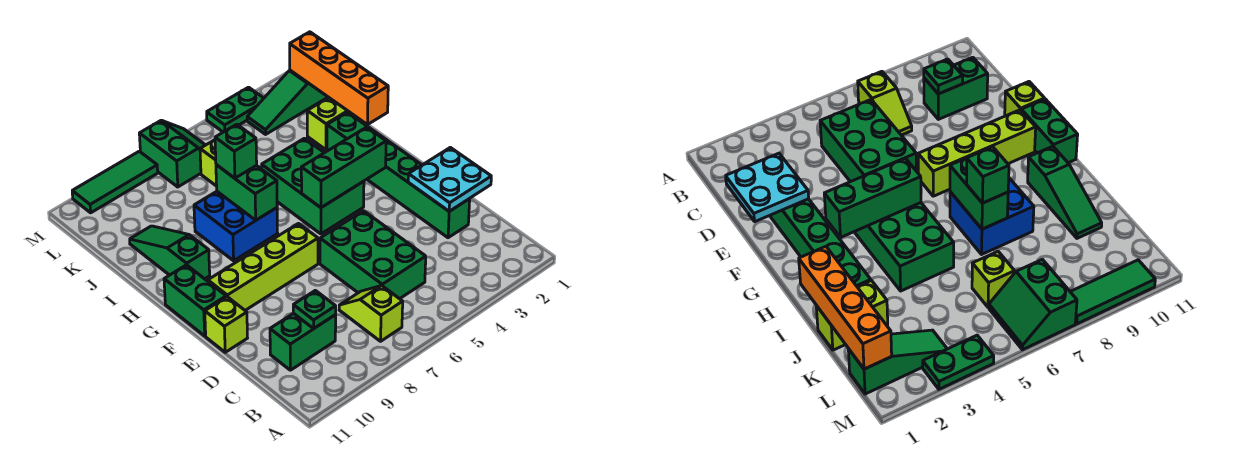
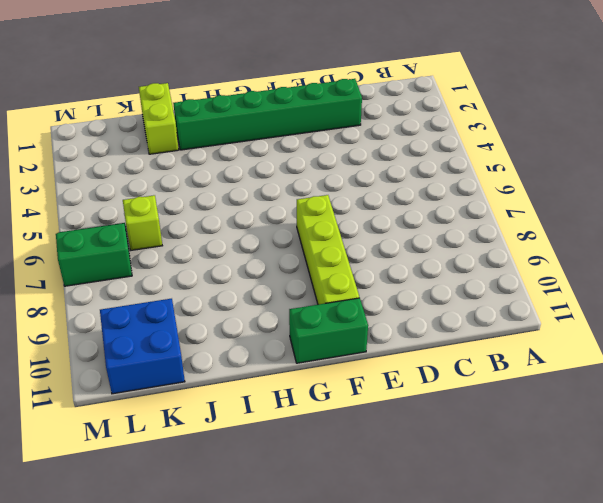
blue brick K10:L11 level 1 -> blue brick H7:I8 level 1
none -> lime slope B7:C7 level 1 top B
none -> green brick C5:E6 level 1
none -> green brick C9:C10 level 1

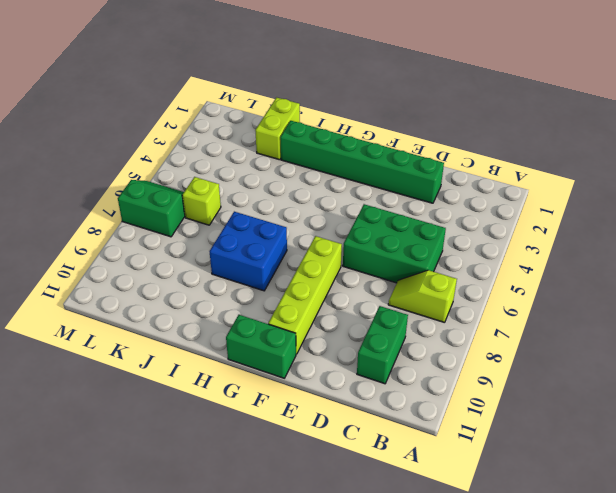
none -> lime brick E11 level 1
none -> green brick G4:I5 level 1
none -> green slope H10:J10 level 1 top H

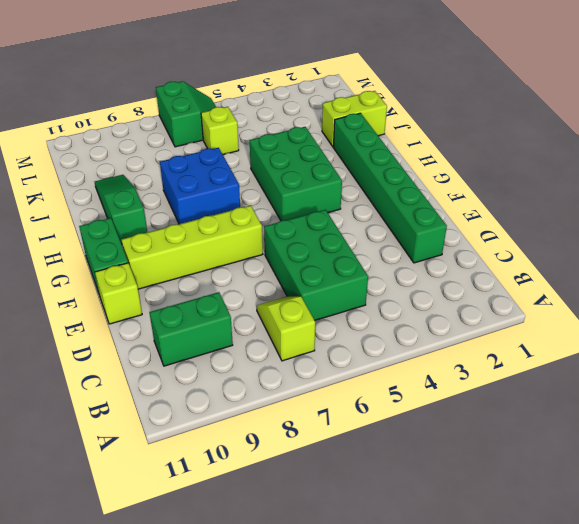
none -> green slope L1:L3 level 1 top 1
none -> green plate M3:M4 level 1
none -> green tile M8:M10 level 1

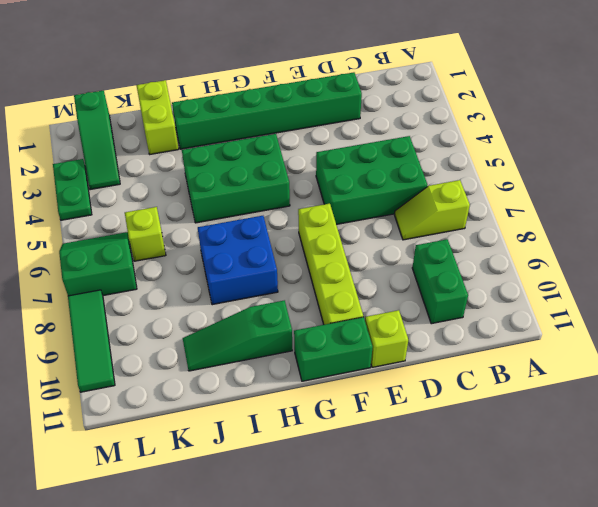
none -> green plate C9 level 2
none -> cyan plate D1:E2 level 2
none -> green brick G3:G5 level 2

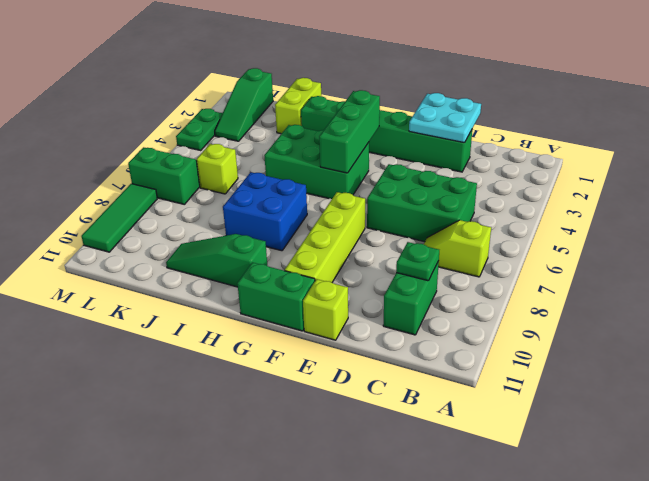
none -> green brick H7:I7 level 2
none -> orange brick I1:L1 level 2
none -> green brick I7 level 3

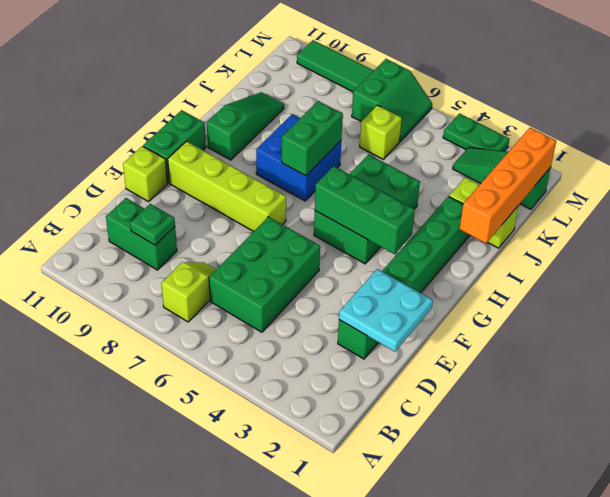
none -> green brick I7 level 3

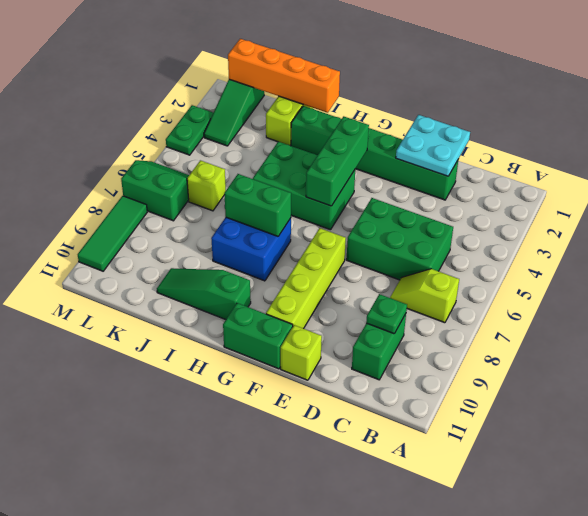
none -> green brick I7 level 3

